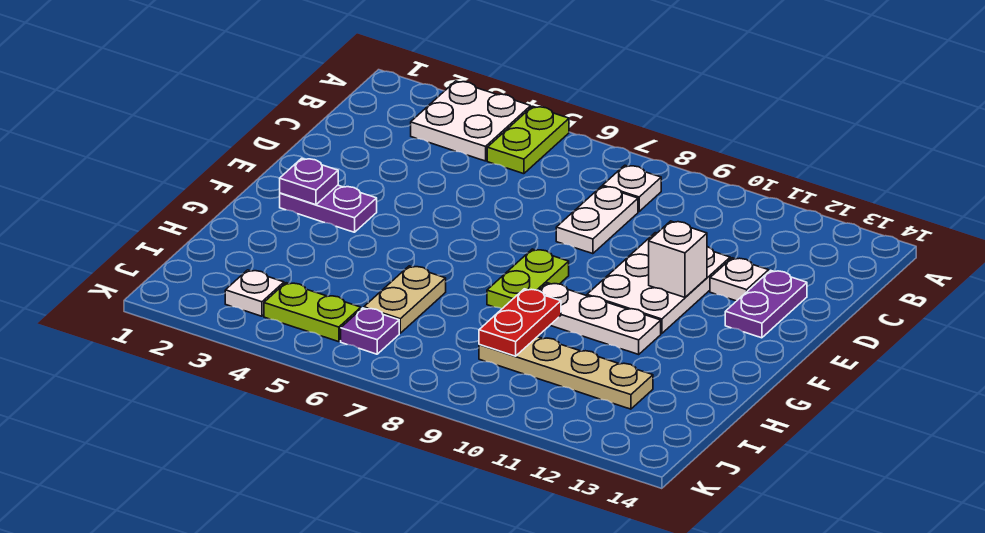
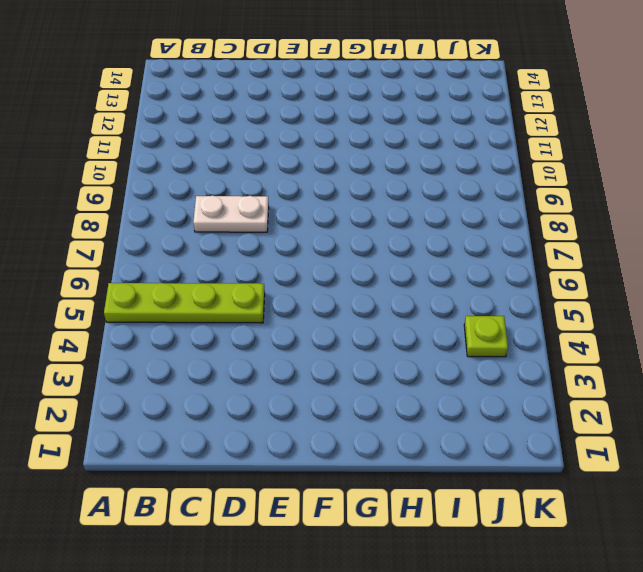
lime plate A5:D5 level 1 -> lime plate A5:B5 level 1
lime plate J4 level 1 -> lime plate J4:J5 level 1
none -> white plate A3:B4 level 1
none -> white plate B8 level 1
none -> white plate D10:F11 level 1

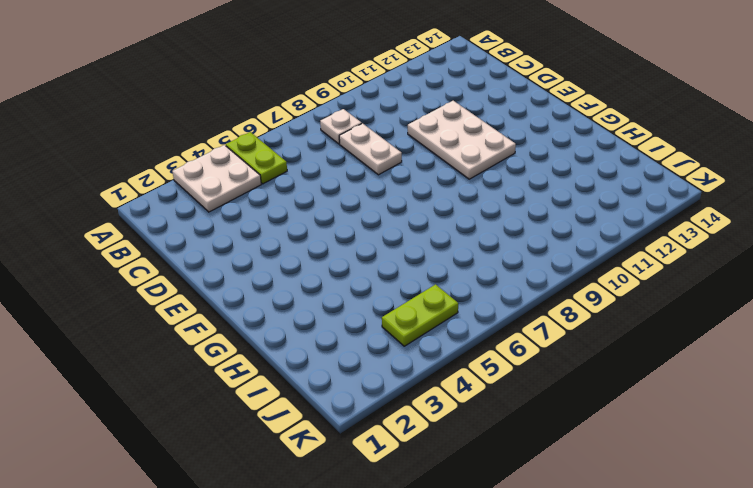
none -> white plate D12 level 1
none -> purple plate D13:E13 level 1
none -> purple plate F2:F3 level 1

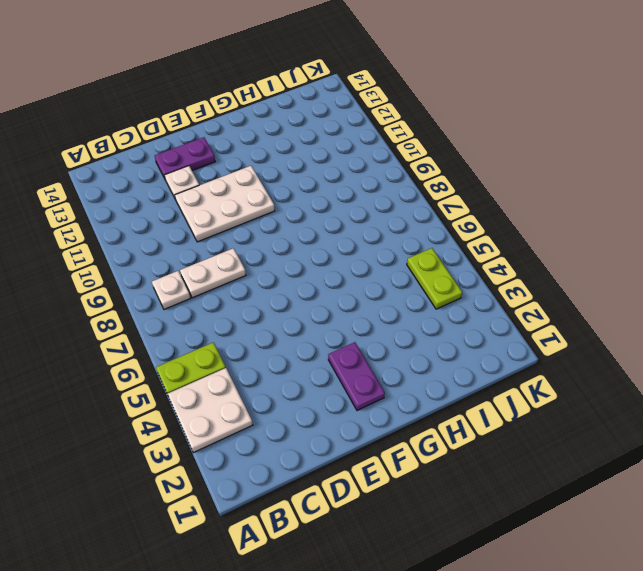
none -> lime plate F8:G8 level 1
none -> white plate G9:G11 level 1
none -> tan plate H6:I6 level 1

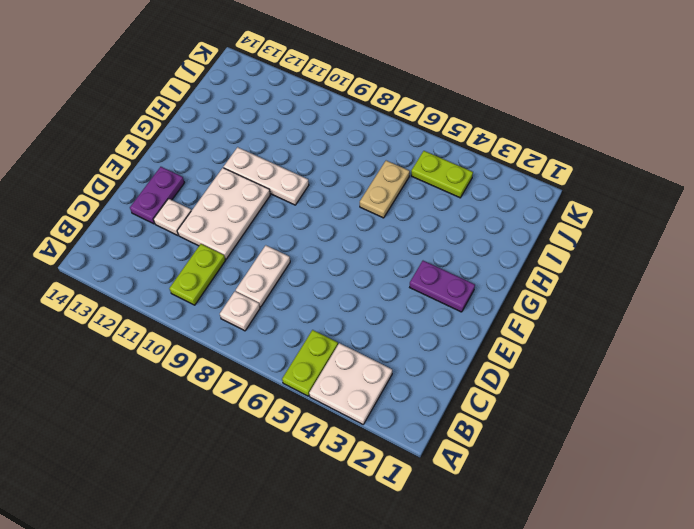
lime plate B10:C10 level 1 -> lime plate F8:G8 level 1
none -> tan plate I9:I12 level 1
none -> white plate J3 level 1
none -> purple plate J6 level 1

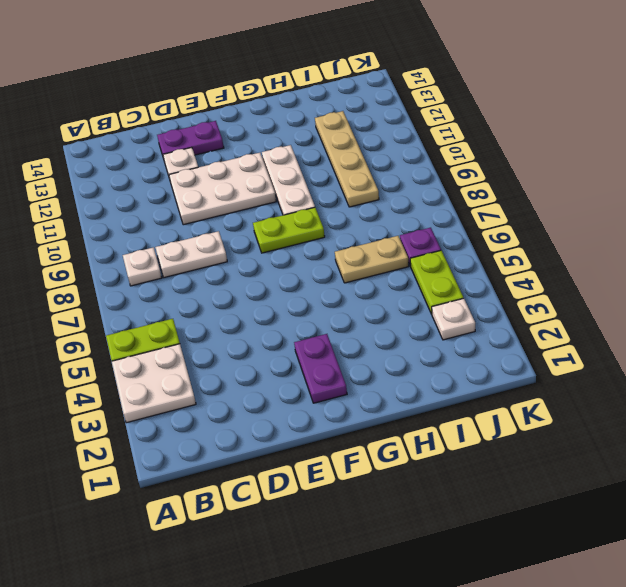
none -> white brick E11 level 2
none -> purple plate F2 level 2
none -> red plate H9:I9 level 2

